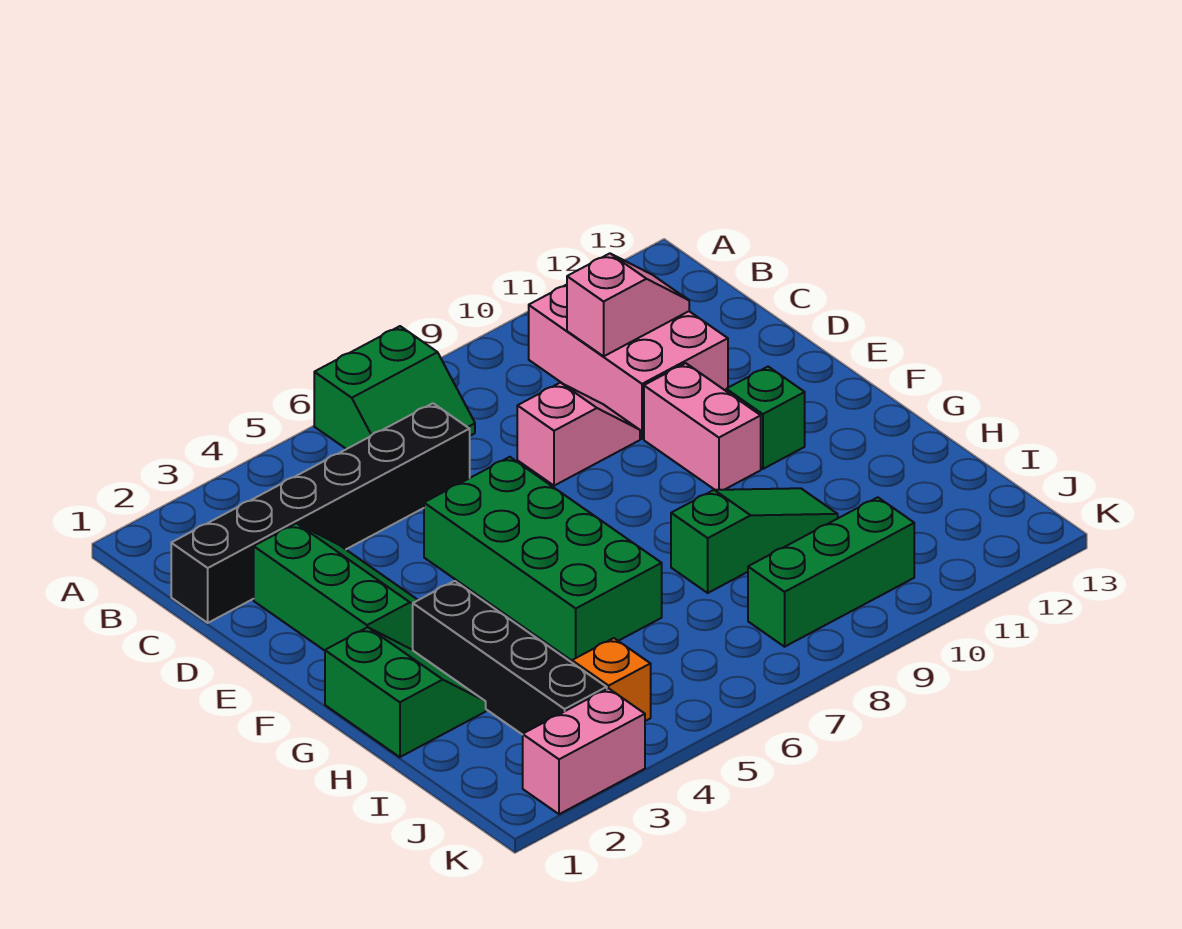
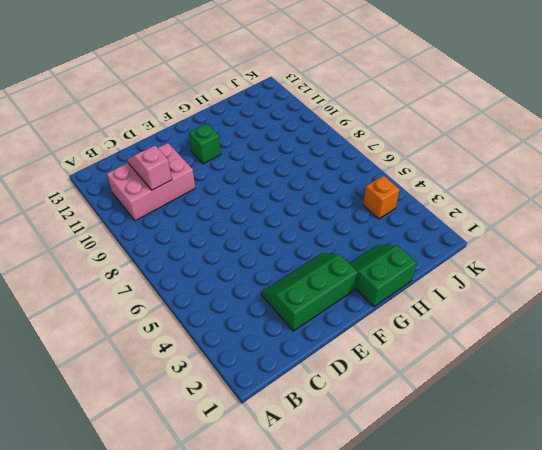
none -> green slope A6:B7 level 1 top A
none -> black brick C1:C6 level 1
none -> pink slope D8:D9 level 1 top 8

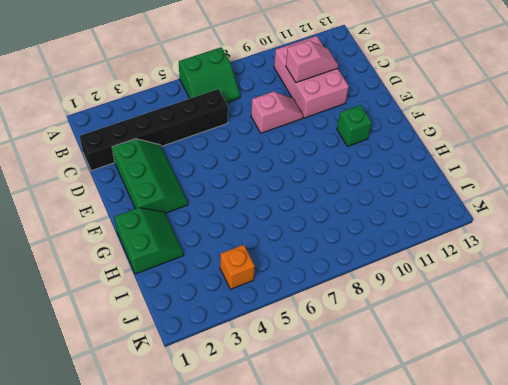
none -> green brick E5:H6 level 1
none -> pink brick E10:F10 level 1
none -> black brick G3:J3 level 1

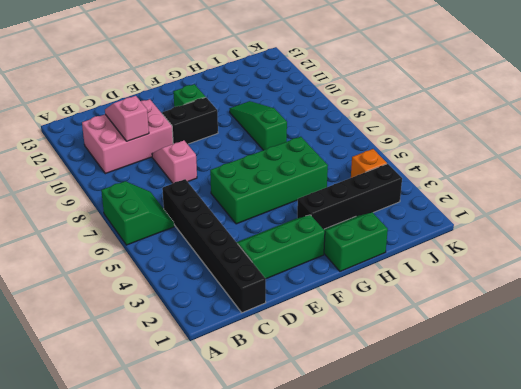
black brick E10:F10 level 1 -> pink brick E10:F10 level 1
none -> green brick J8:J10 level 1
none -> pink brick K2:K3 level 1

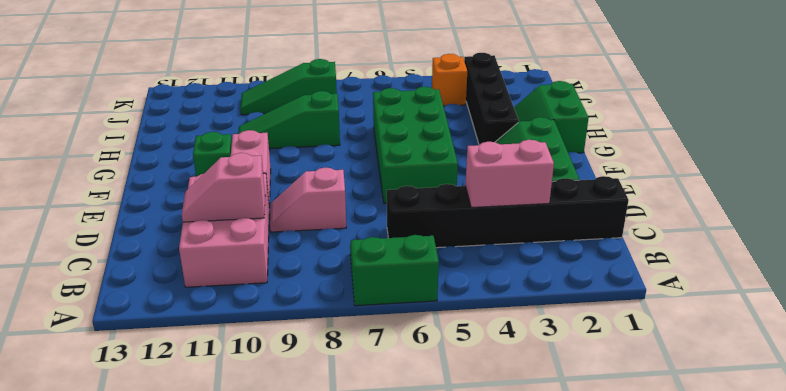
pink brick C3:C4 level 2 -> pink brick K2:K3 level 1
green slope J8:J10 level 1 top 8 -> green brick J8:J10 level 1

